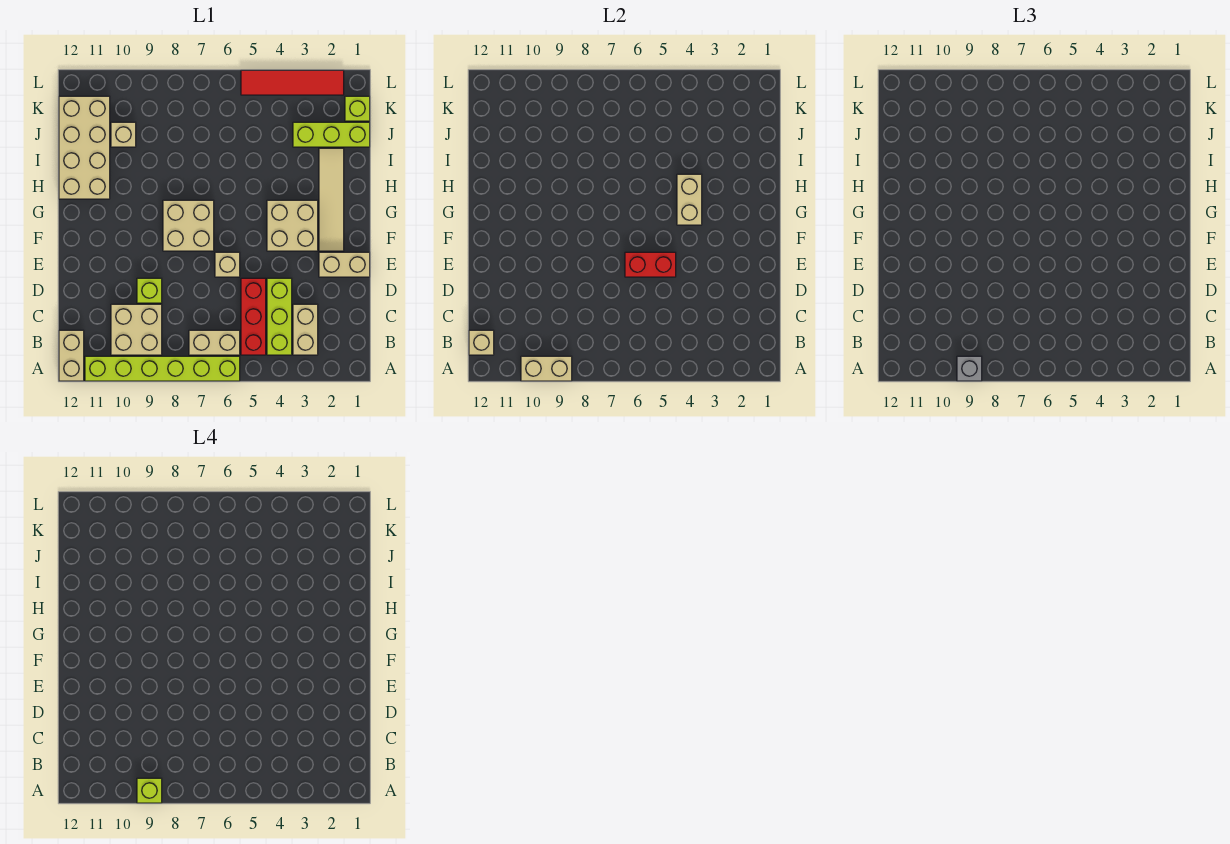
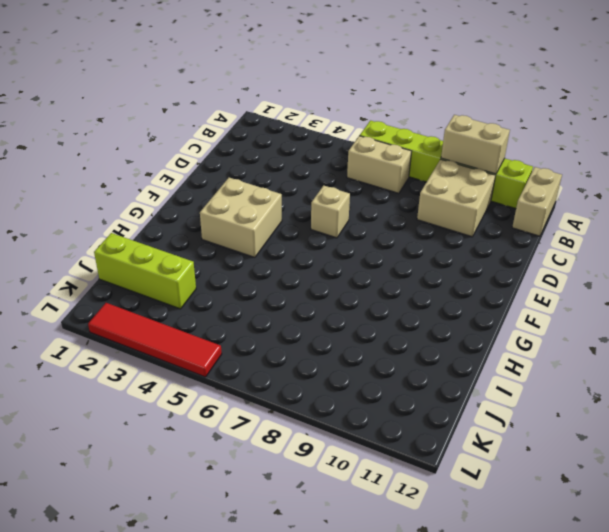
none -> tan brick B3:C3 level 1
none -> lime brick B4:D4 level 1
none -> red brick B5:D5 level 1

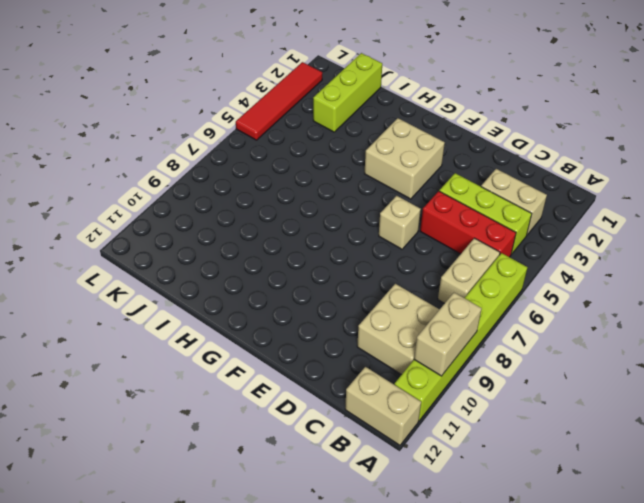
none -> lime brick D9 level 1
none -> tan brick E1:E2 level 1
none -> tan tile F2:I2 level 1

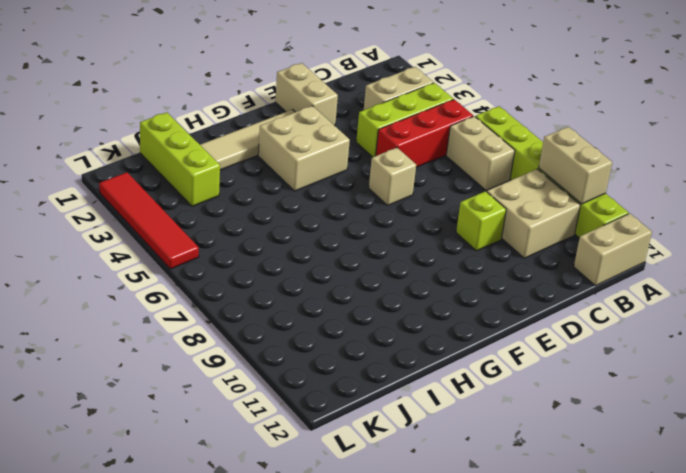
none -> tan brick F7:G8 level 1
none -> tan brick H11:K12 level 1
none -> tan brick J10 level 1

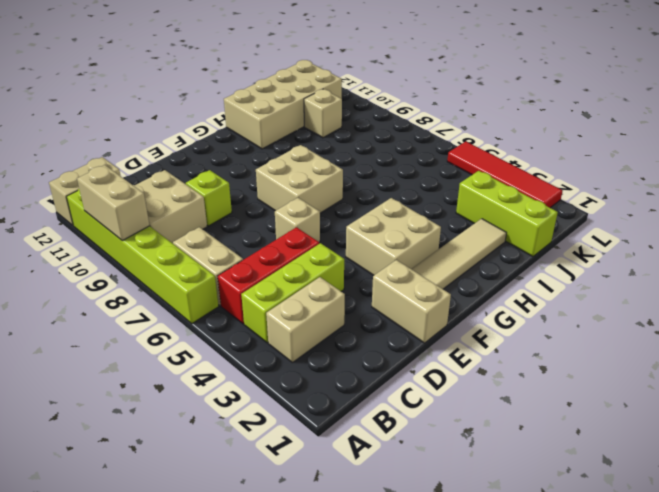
none -> lime brick K1 level 1
none -> tan brick B12 level 2
none -> red brick E5:E6 level 2

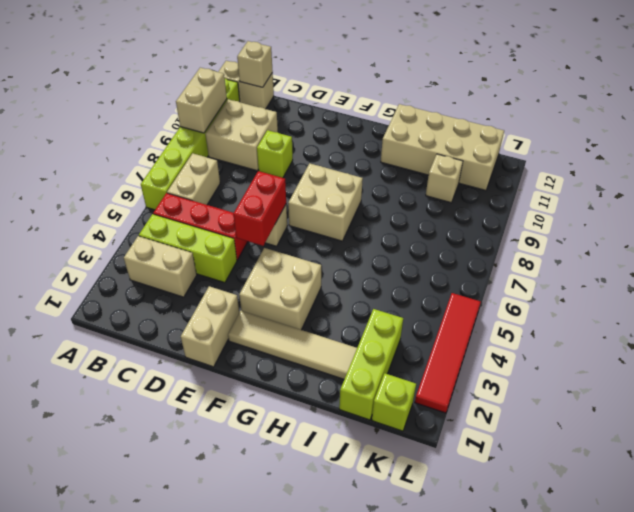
none -> tan brick G4:H4 level 2
none -> grey brick A9 level 3
none -> lime brick A9 level 4

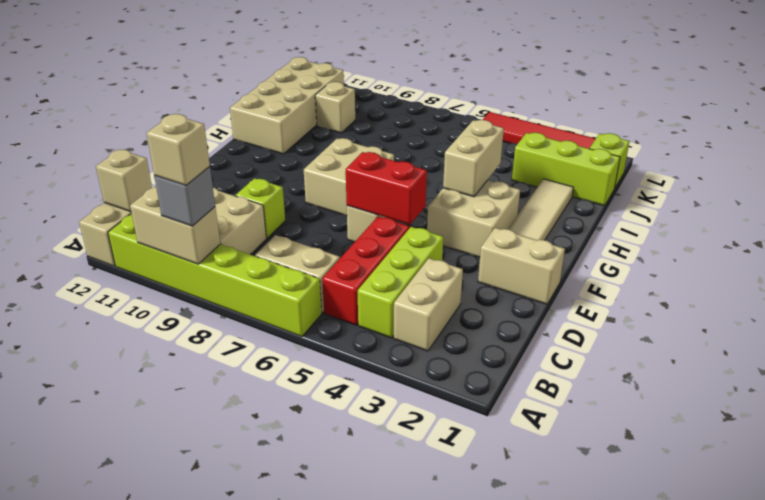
tan brick A9 level 4 -> lime brick A9 level 4

